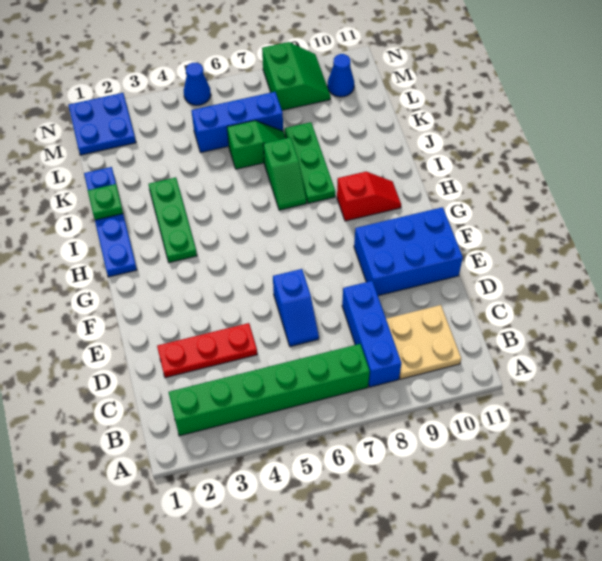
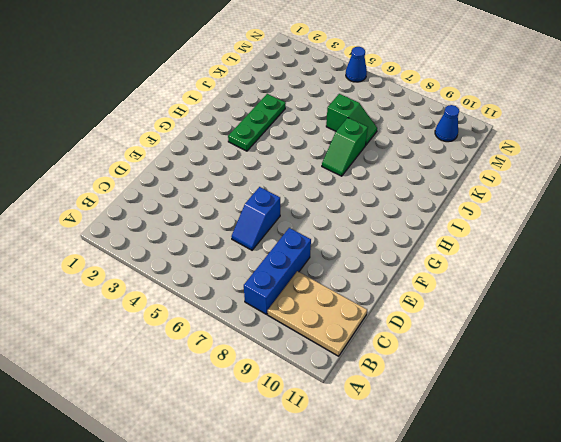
tan plate B9:C11 level 1 -> tan plate B9:C10 level 1
none -> green brick B2:B7 level 1
none -> red plate D2:D4 level 1
none -> blue brick E9:F11 level 1

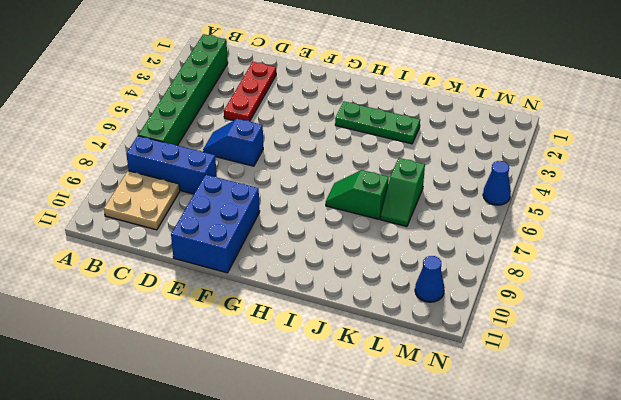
none -> blue plate H1:K1 level 1
none -> red slope H9:H10 level 1 top 9
none -> green plate I8:K8 level 1

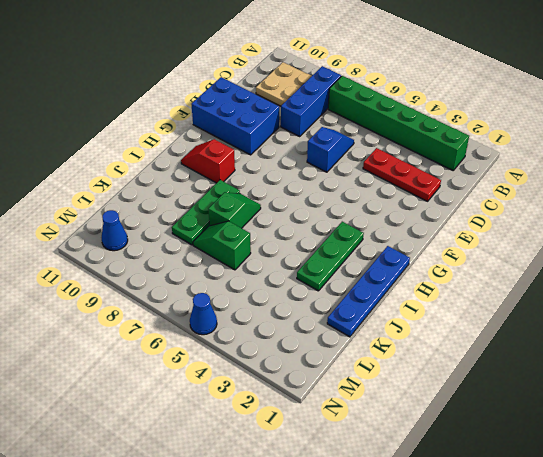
none -> blue brick L5:L7 level 1
none -> blue plate M1:N2 level 1
none -> green slope M8:N9 level 1 top 8

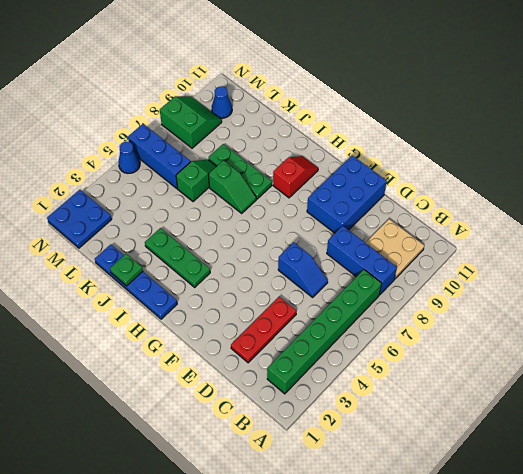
blue brick L6:N6 level 1 -> blue brick L5:L7 level 1

